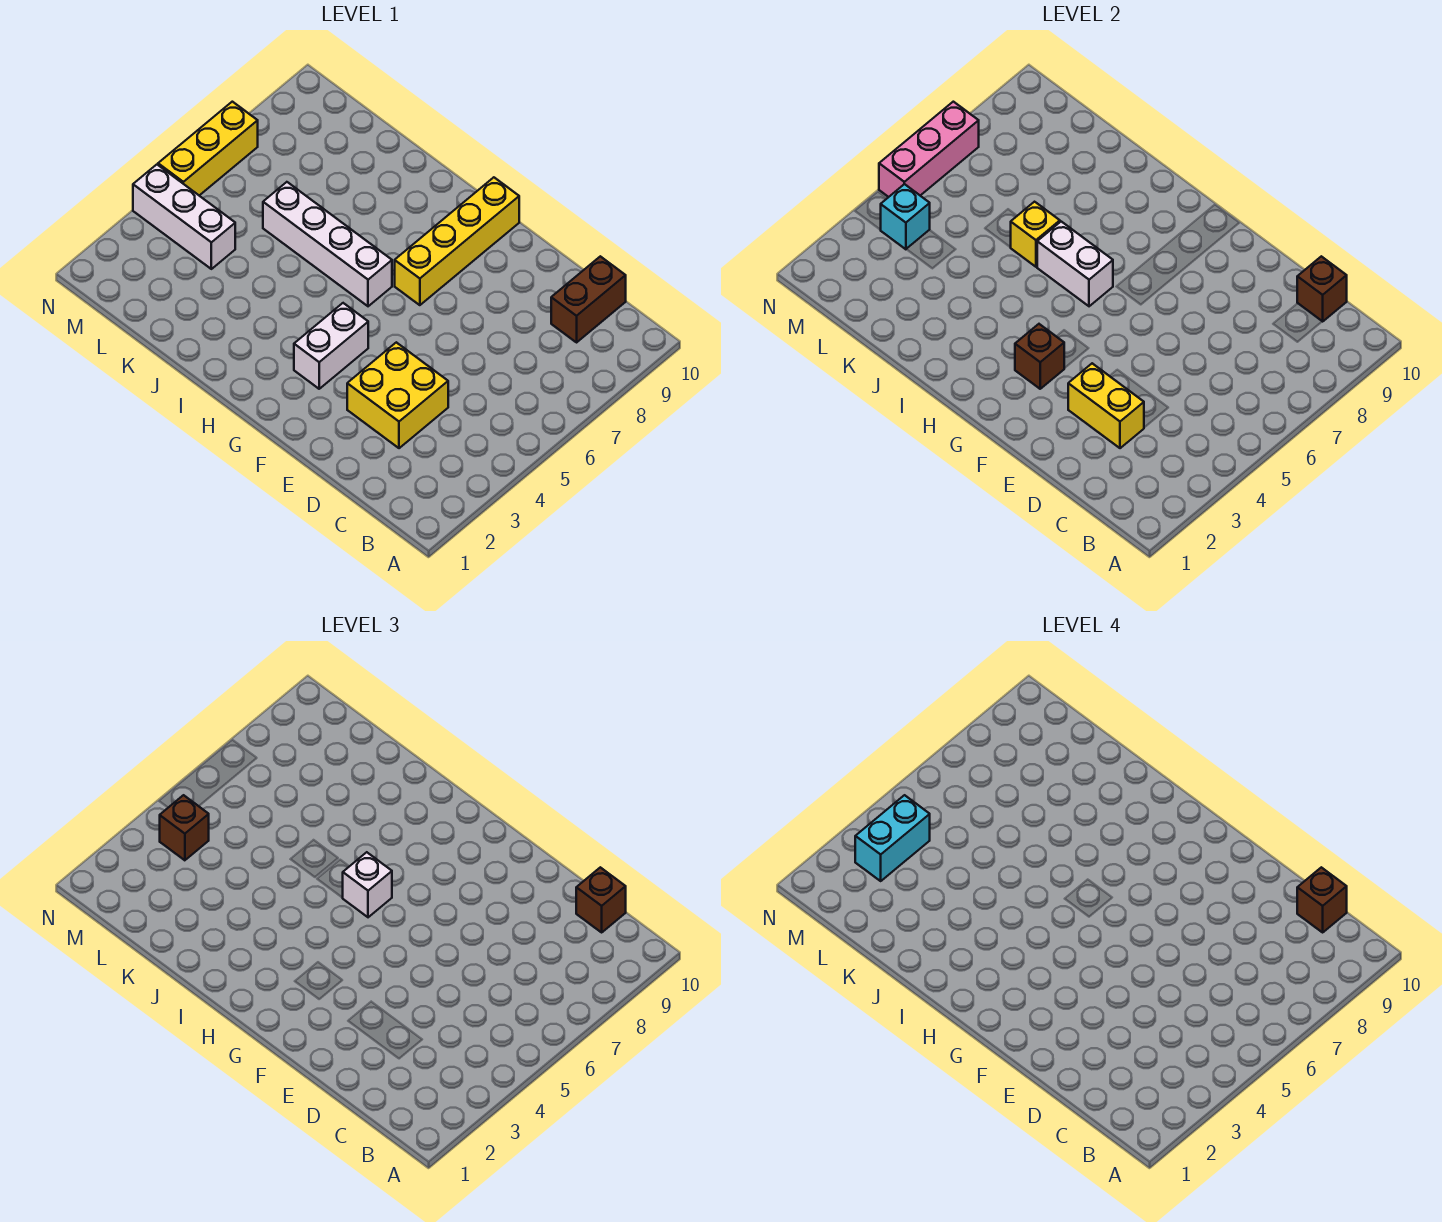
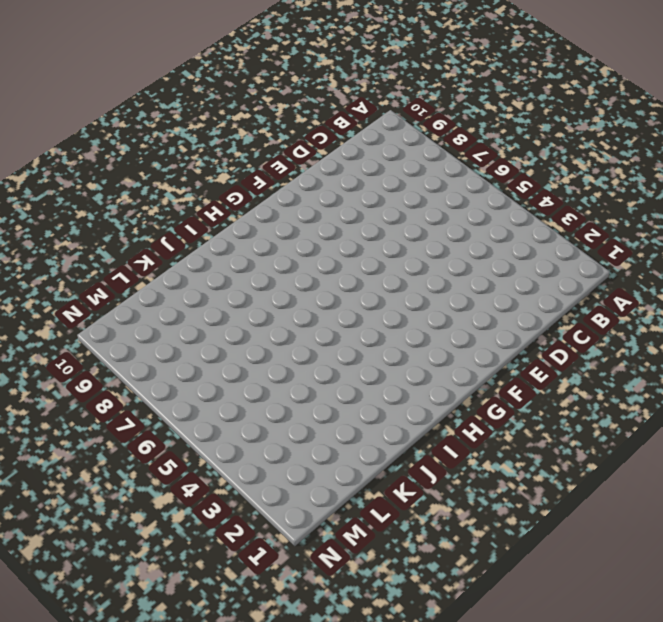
none -> brown brick C9:C10 level 1
none -> yellow brick D3:E4 level 1
none -> white brick G3:G4 level 1

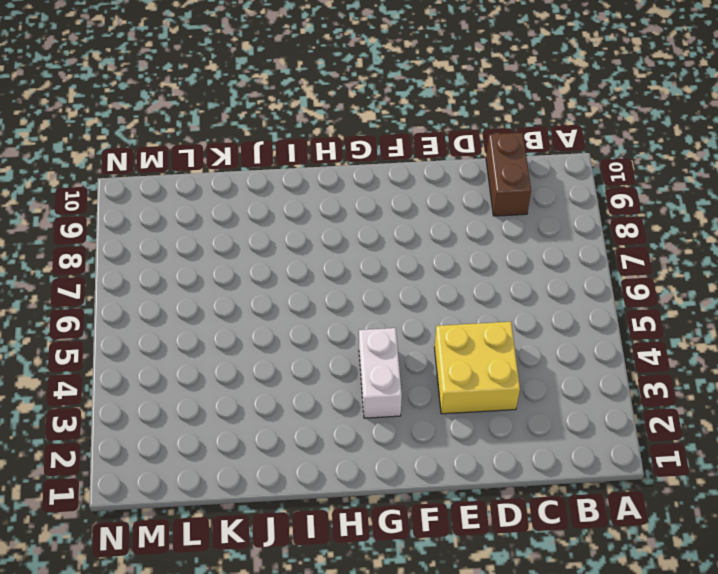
none -> yellow brick G7:G10 level 1
none -> white brick H6:K6 level 1
none -> white brick L4:N4 level 1

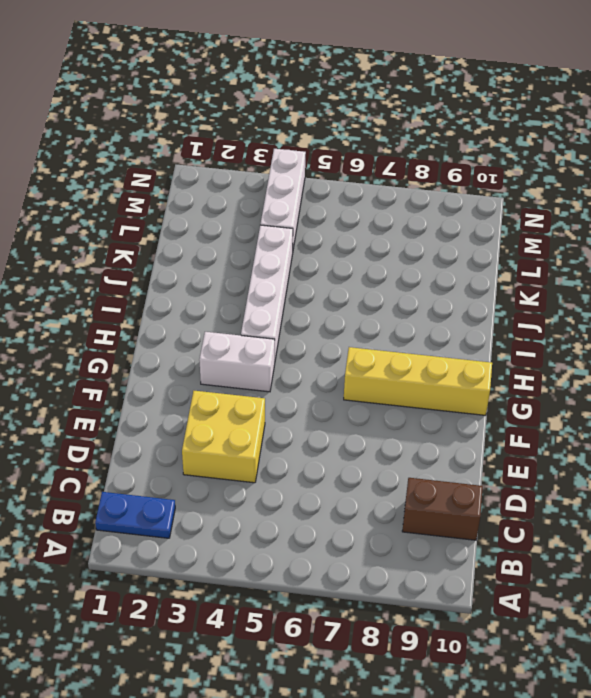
blue plate B1:B2 level 1 -> none
white brick H4:K4 level 1 -> white brick H6:K6 level 1
none -> yellow brick N5:N7 level 1
none -> brown brick C10 level 2
none -> yellow brick D3:E3 level 2

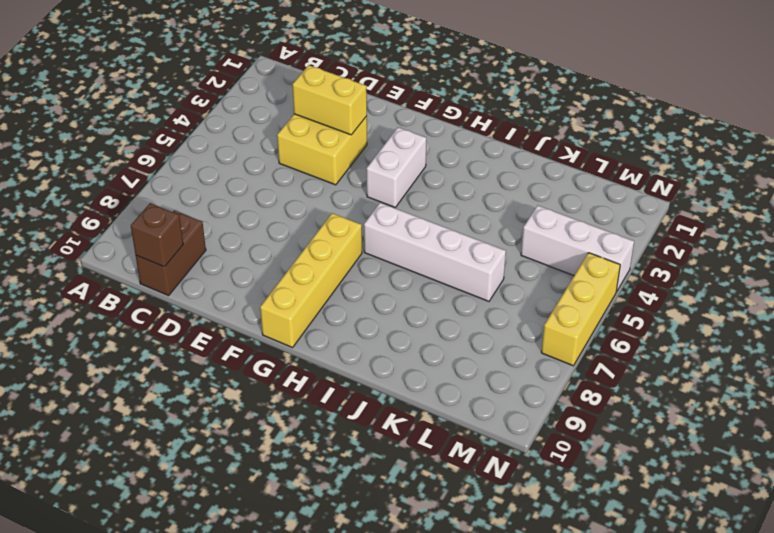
none -> brown brick G3 level 2
none -> white brick H6:I6 level 2
none -> yellow brick J6 level 2

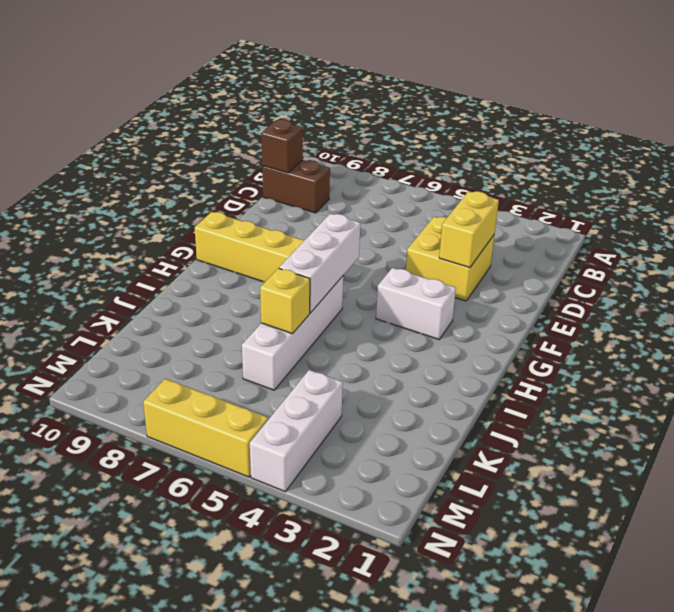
white brick G6:I6 level 2 -> white brick H6:I6 level 2
none -> brown brick G3 level 2
none -> cyan brick M4 level 2
none -> pink brick N5:N7 level 2

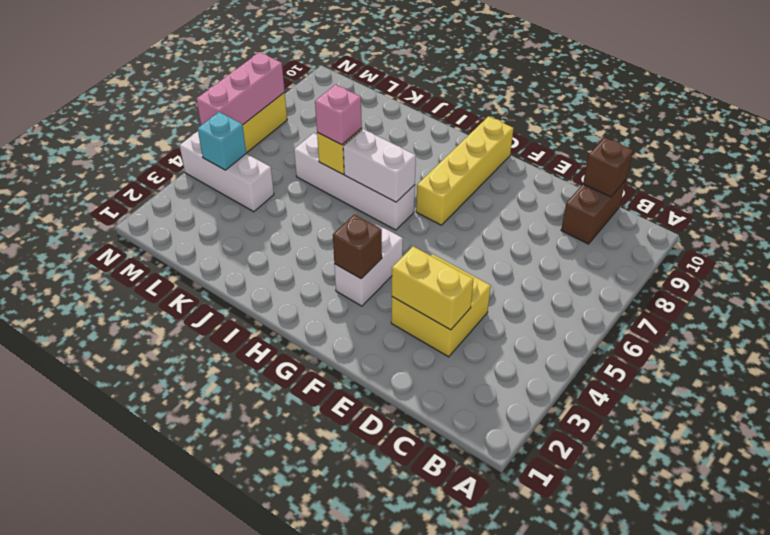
pink brick J6 level 3 -> none
none -> brown brick C10 level 3
none -> white brick H6 level 3
none -> brown brick M4 level 3

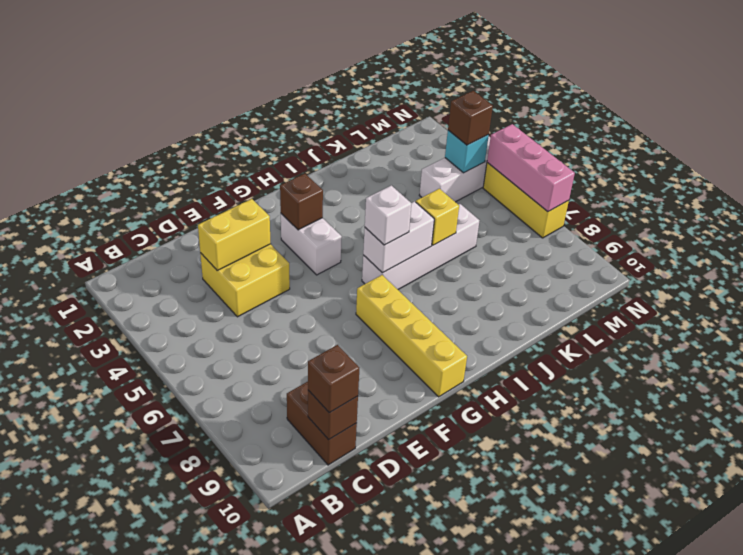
none -> brown brick C10 level 4
none -> cyan brick M3:M4 level 4

